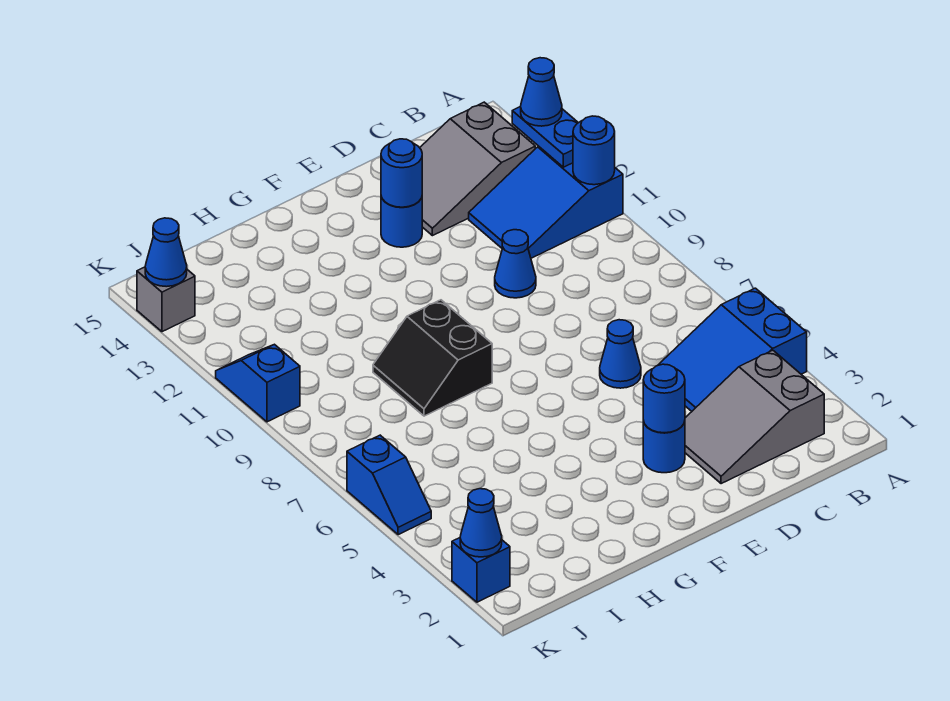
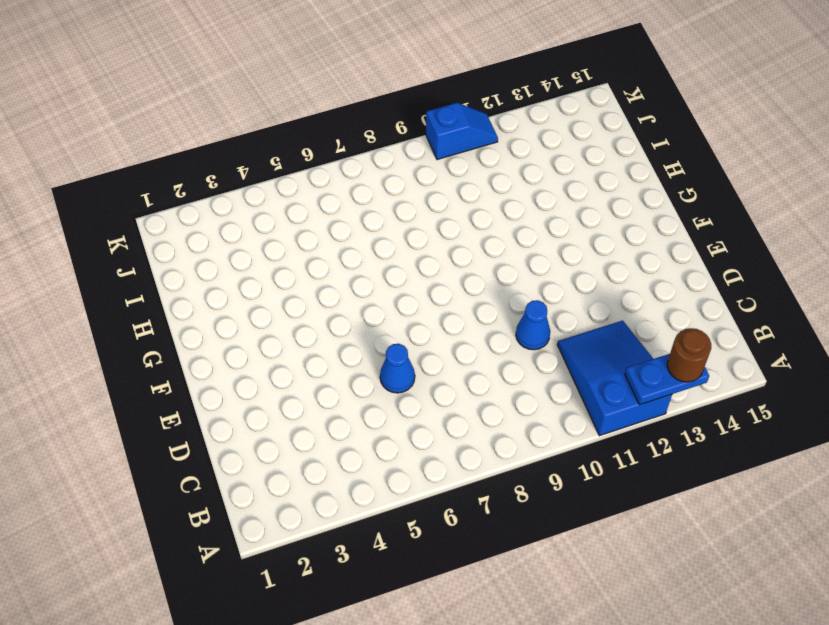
brown round brick A13 level 3 -> blue cone A13 level 3
none -> blue slope A4:C5 level 1 top A
none -> grey slope B2:D3 level 1 top B
none -> grey slope B13:D14 level 1 top B

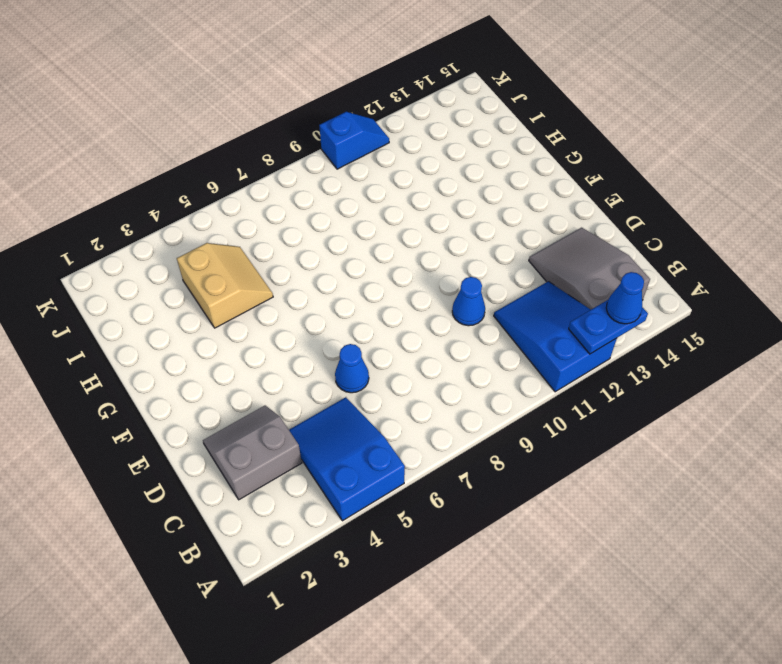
grey slope C2:D3 level 1 top C -> grey slope B2:D3 level 1 top B
tan slope H4:I5 level 1 top 4 -> none
none -> blue round brick E3 level 1
none -> blue round brick E13 level 1
none -> black slope G8:H9 level 1 top G

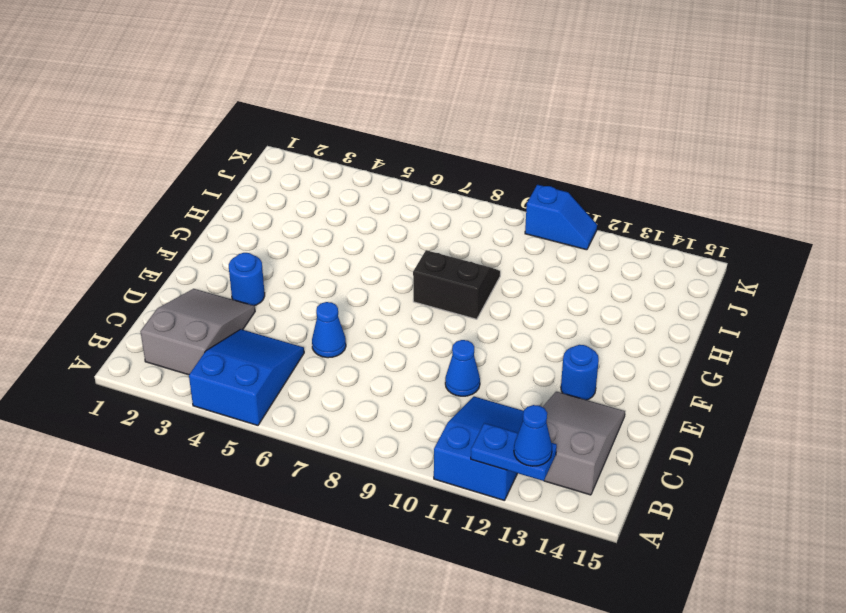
none -> blue brick K2 level 1
none -> blue slope K5:K6 level 1 top 6
none -> grey brick K14 level 1

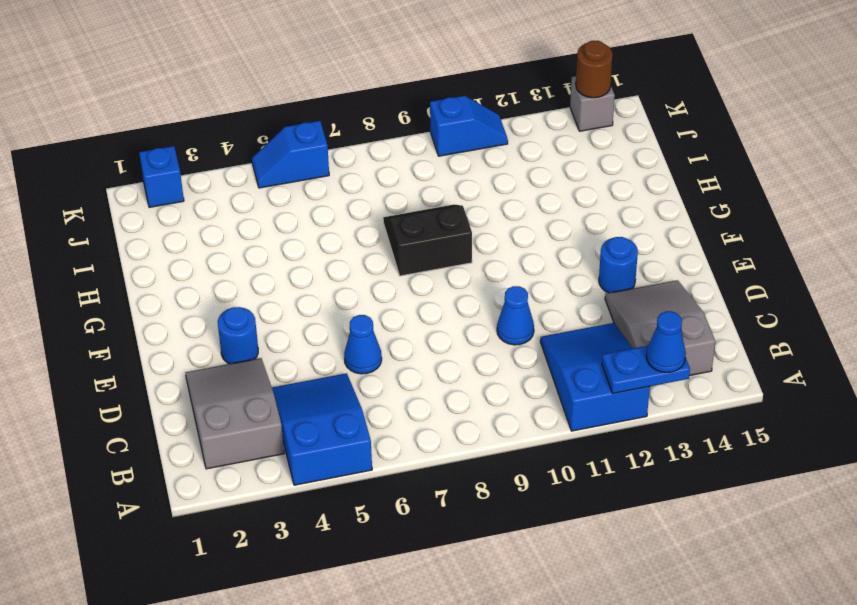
brown round brick K14 level 2 -> blue cone K14 level 2
none -> blue round brick A11 level 2
none -> blue round brick E3 level 2
none -> blue round brick E13 level 2

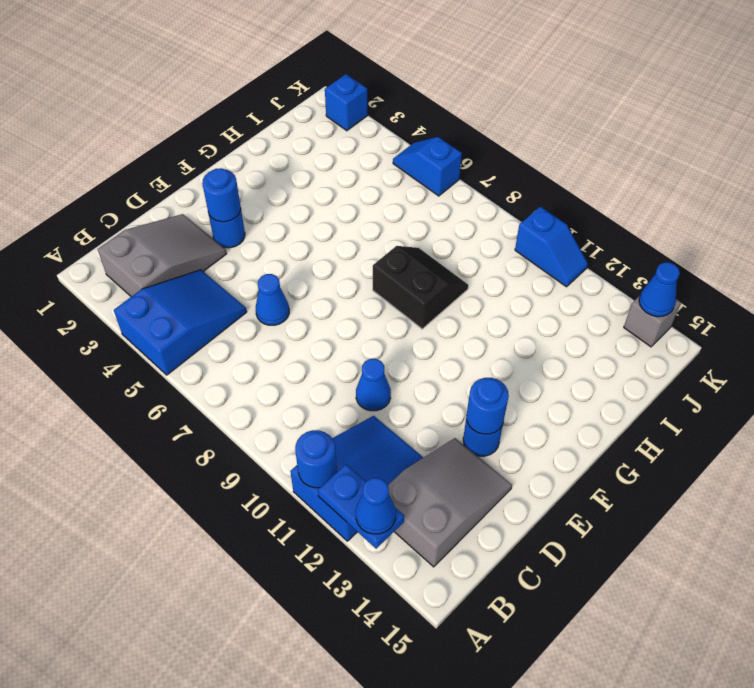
none -> blue cone K2 level 2

